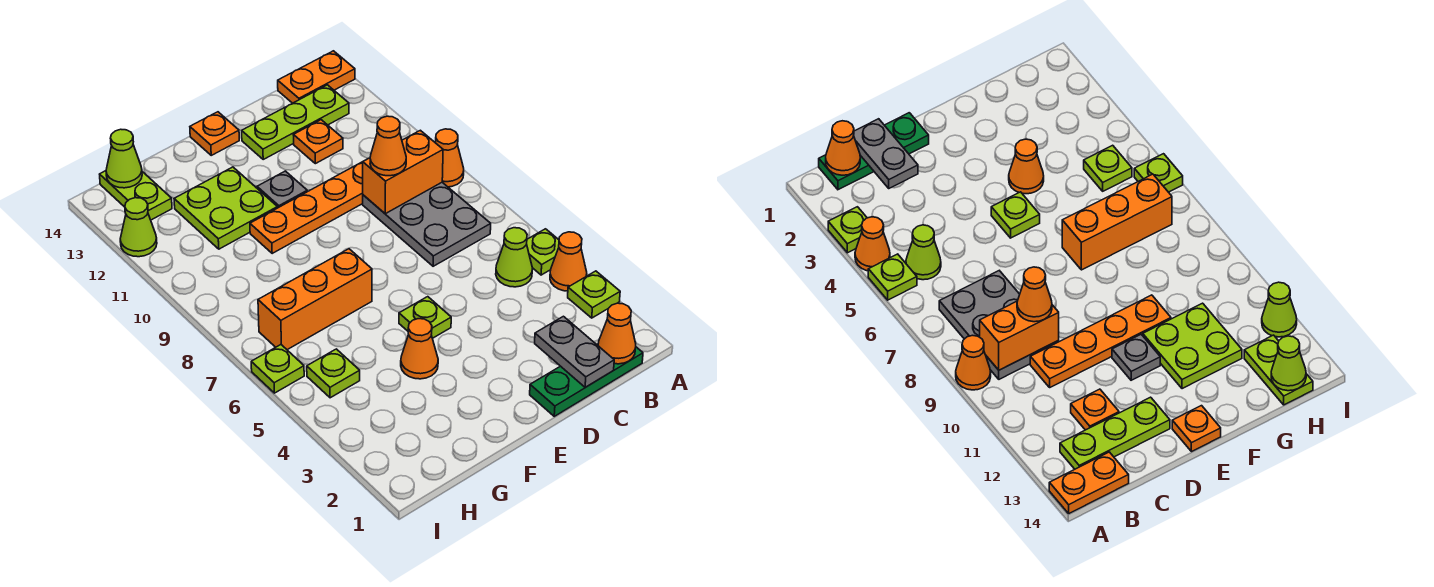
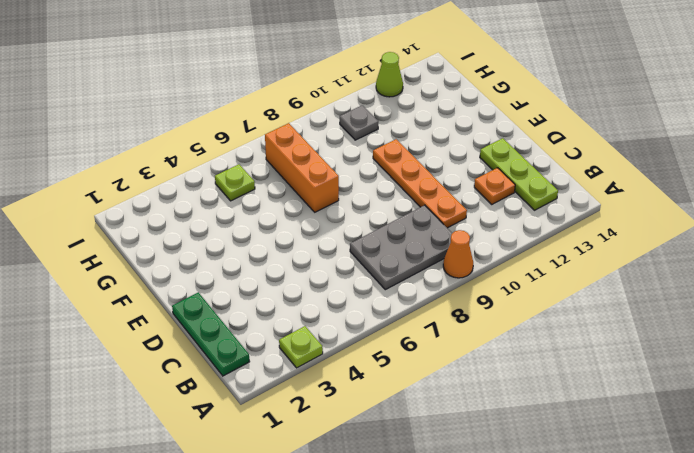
grey plate H10 level 1 -> grey plate E11 level 1
none -> orange cone A4 level 1
none -> lime plate A5 level 1
none -> orange plate A14:B14 level 1

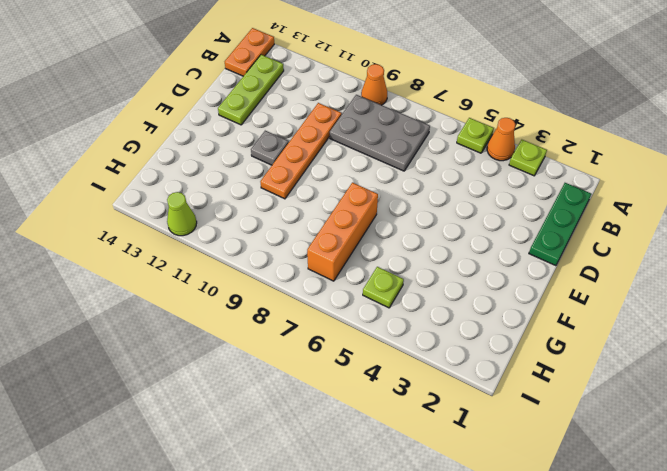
none -> lime cone B5 level 1
none -> orange plate C12 level 1
none -> lime plate E5 level 1

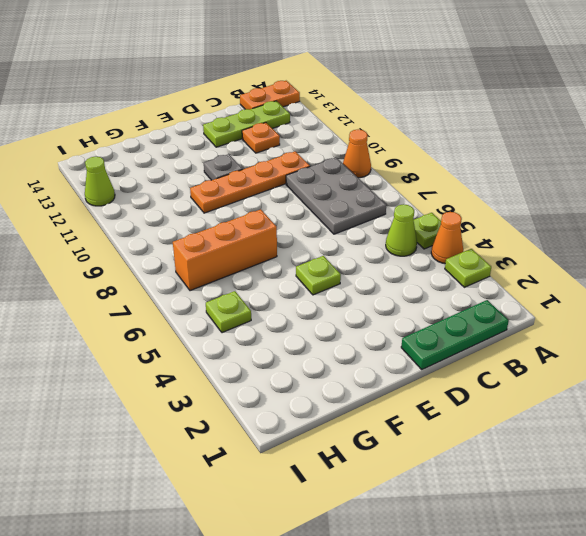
none -> orange plate E14 level 1
none -> orange cone F4 level 1
none -> lime plate F11:G12 level 1

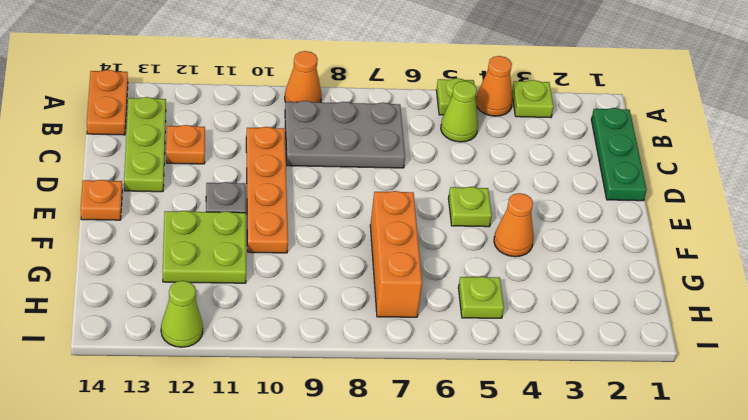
none -> lime plate H13:H14 level 1
none -> lime plate I6 level 1
none -> orange cone B1 level 2

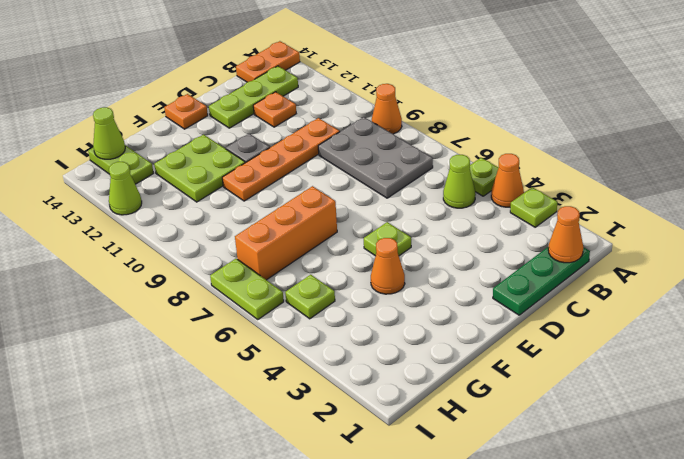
lime plate I6:I7 level 1 -> lime plate I6 level 1
none -> orange brick B9:C9 level 2
none -> grey plate C1:C2 level 2
none -> orange cone C9 level 3

